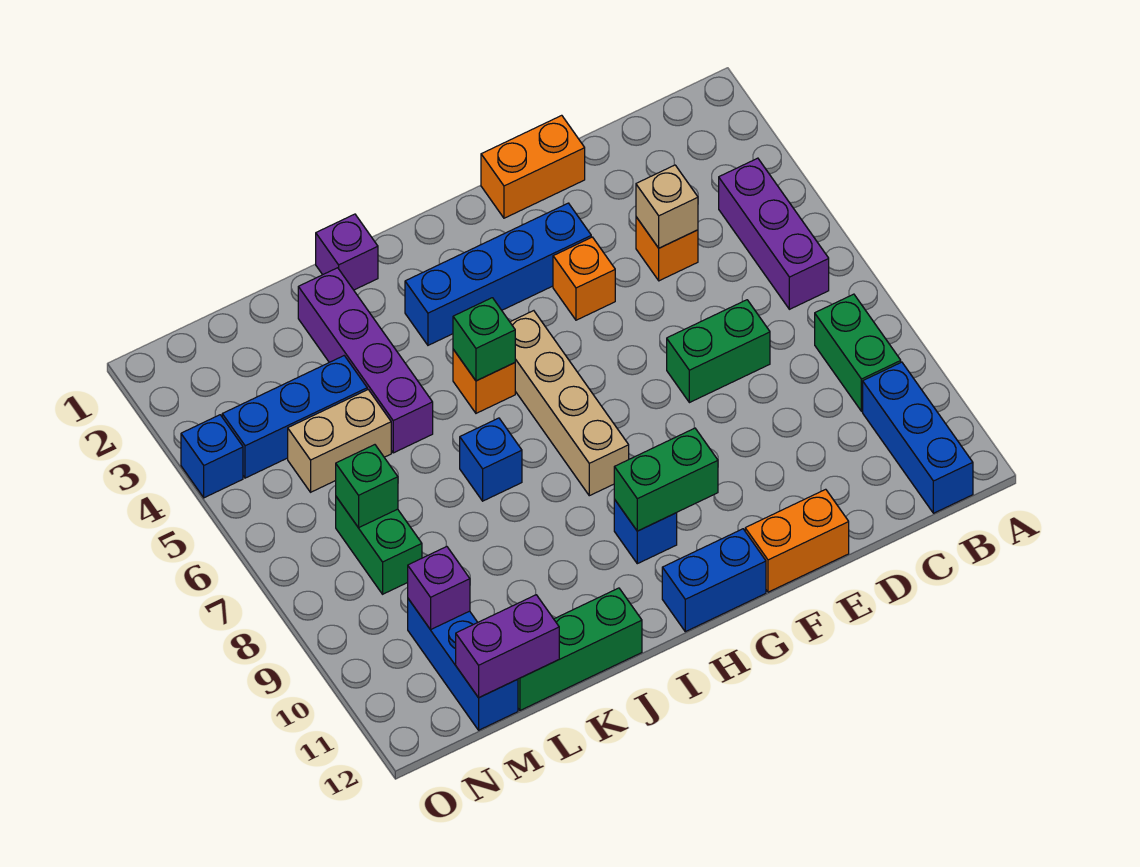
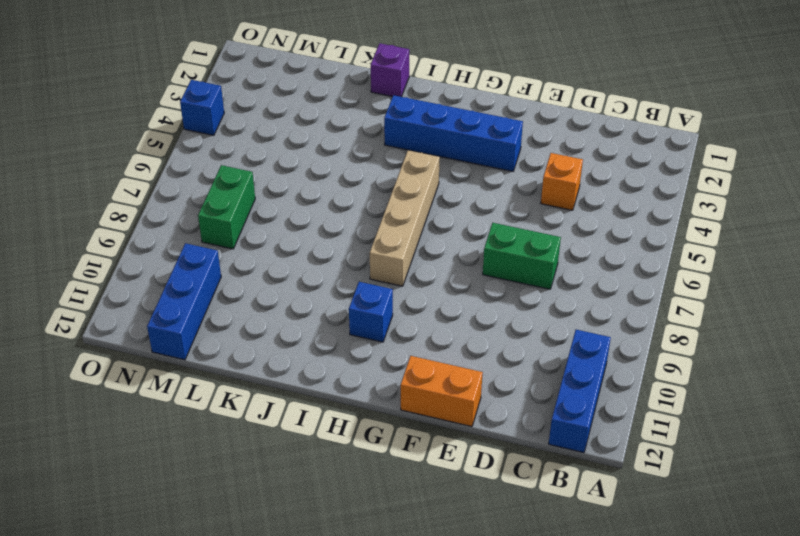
none -> purple brick B4:B6 level 1
none -> green brick B8:B9 level 1
none -> orange brick E1:F1 level 1

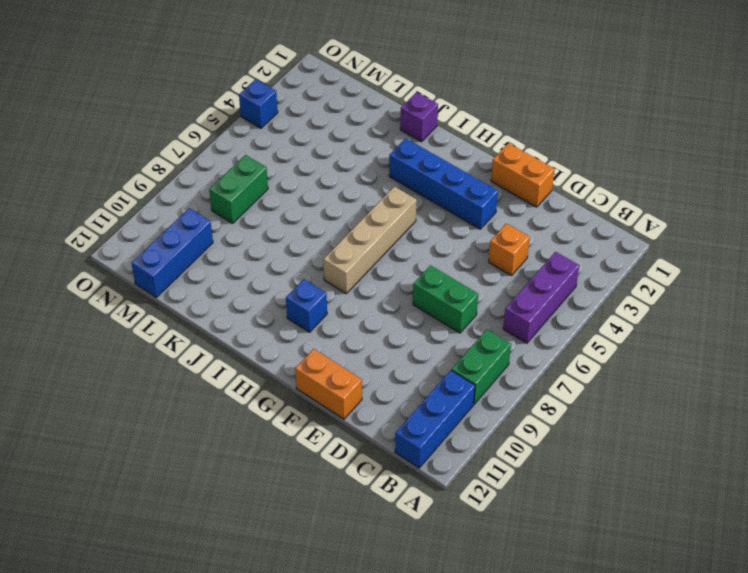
none -> orange brick F4 level 1
none -> blue brick G12:H12 level 1
none -> orange brick I5 level 1

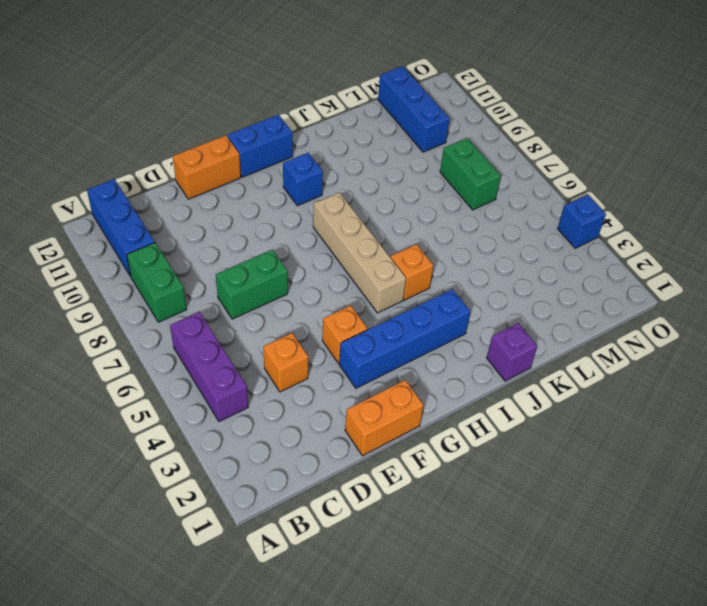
none -> blue brick J7 level 1
none -> green brick J12:L12 level 1
none -> purple brick K2:K5 level 1

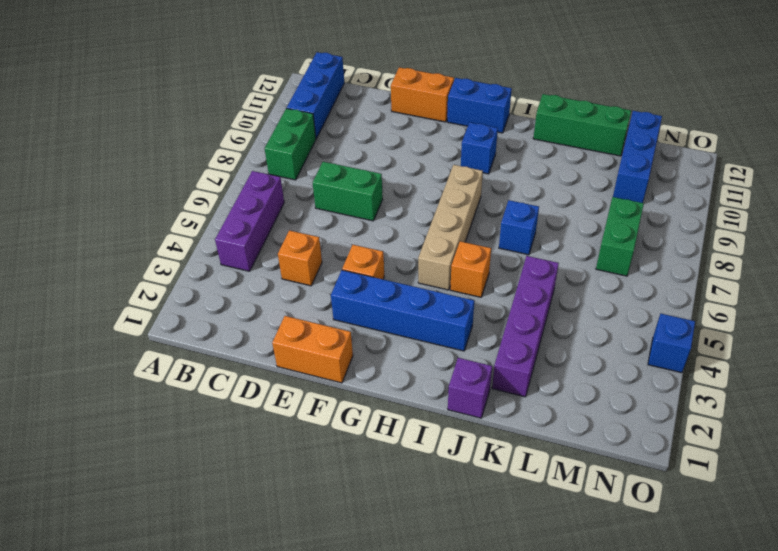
none -> blue brick L4:N4 level 1
none -> tan brick L5:M5 level 1
none -> tan brick D4 level 2

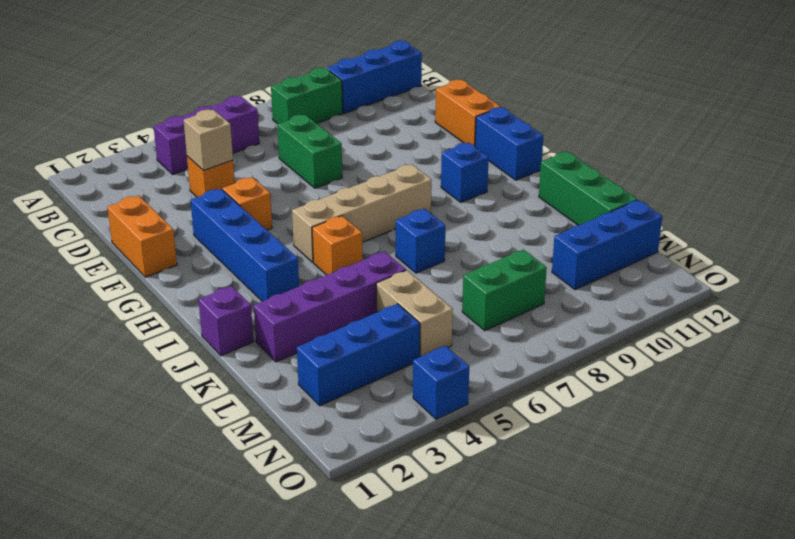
blue brick M2:M4 level 1 -> blue brick L4:N4 level 1
none -> green brick G10:H10 level 2
none -> green brick I5 level 2
none -> purple brick L12:M12 level 2

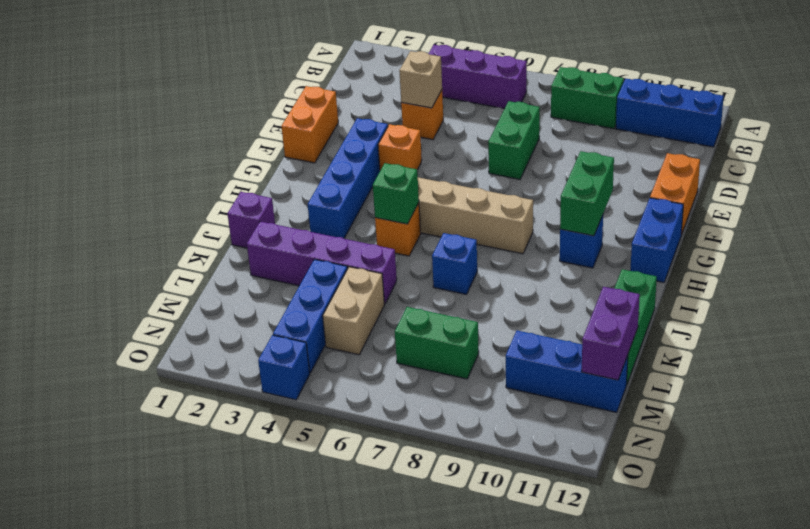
none -> green brick M7 level 2
none -> purple brick M10 level 2

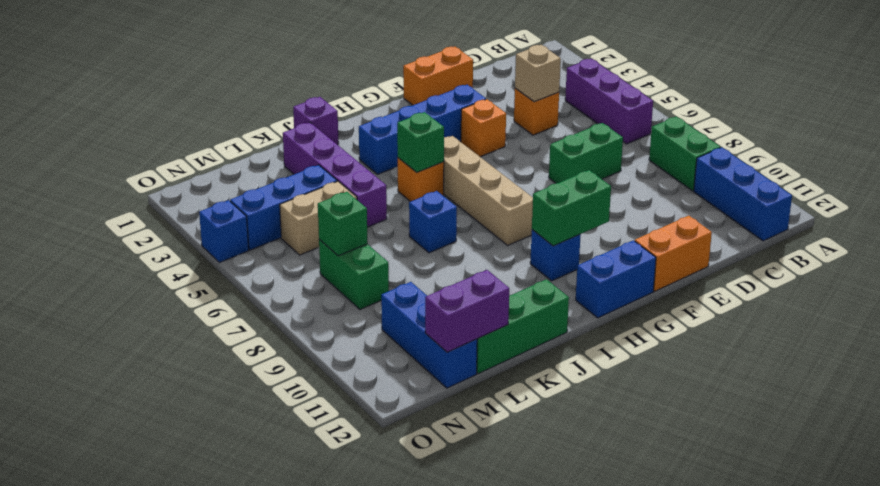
none -> purple brick M10 level 2

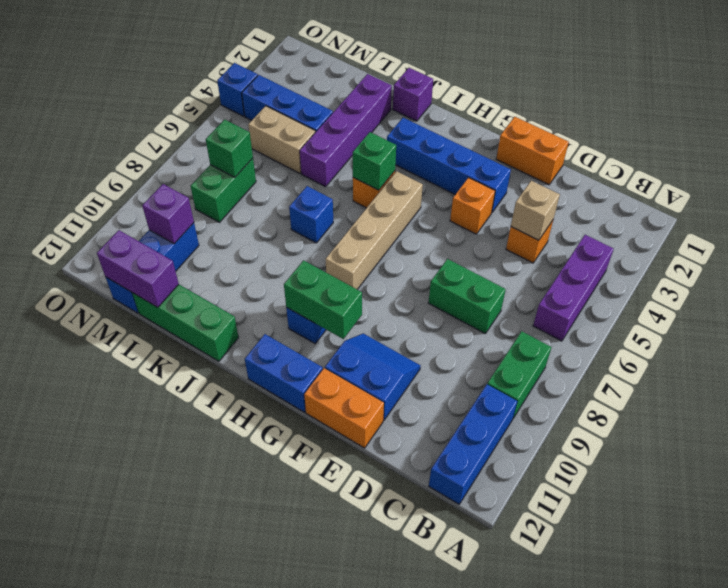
blue slope E10:F11 level 1 top 11 -> none

